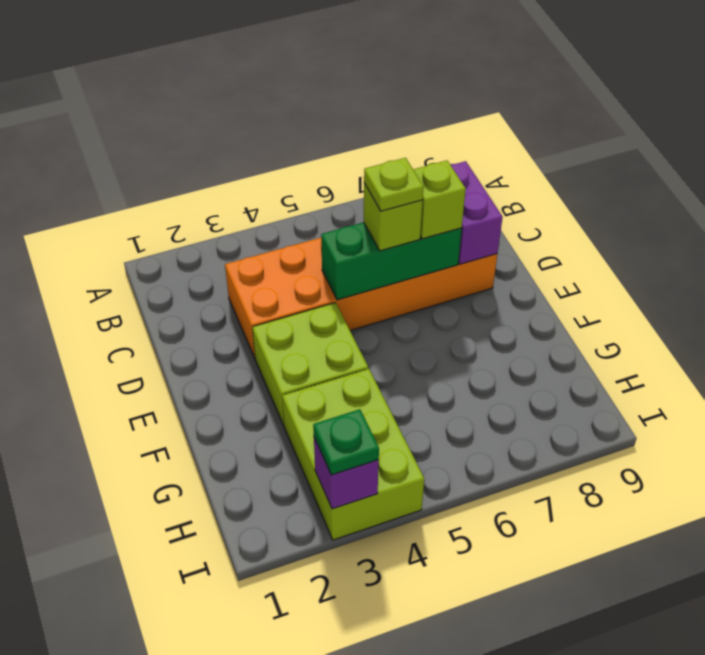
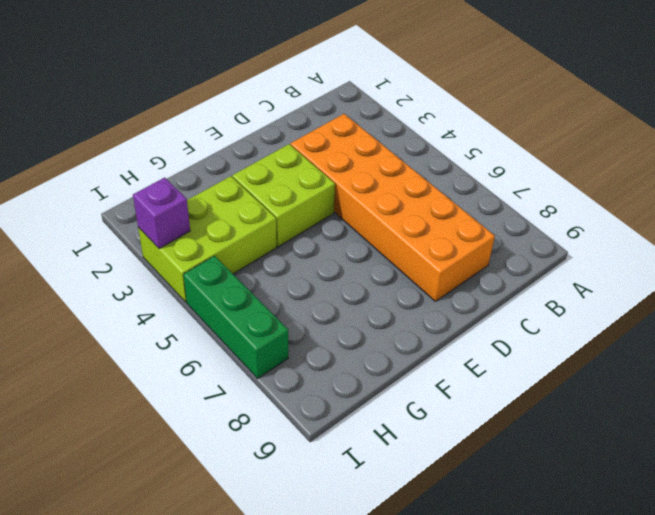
green brick I5:I7 level 1 -> green brick D5:D7 level 2
none -> purple brick C8:D8 level 2
none -> lime brick D6 level 3

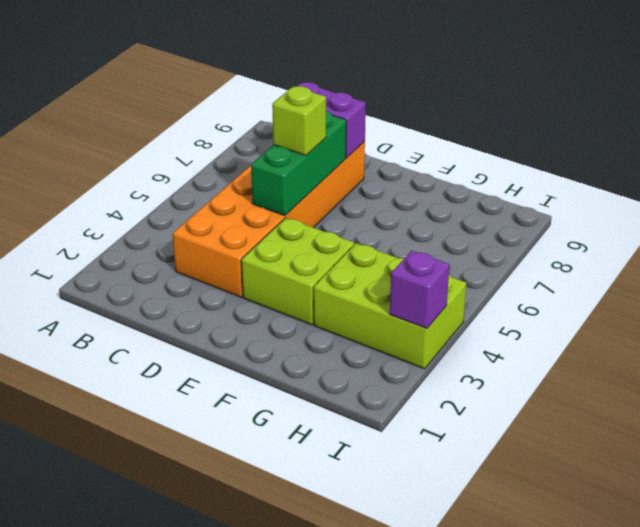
none -> lime brick D7 level 3
none -> green plate I3 level 3

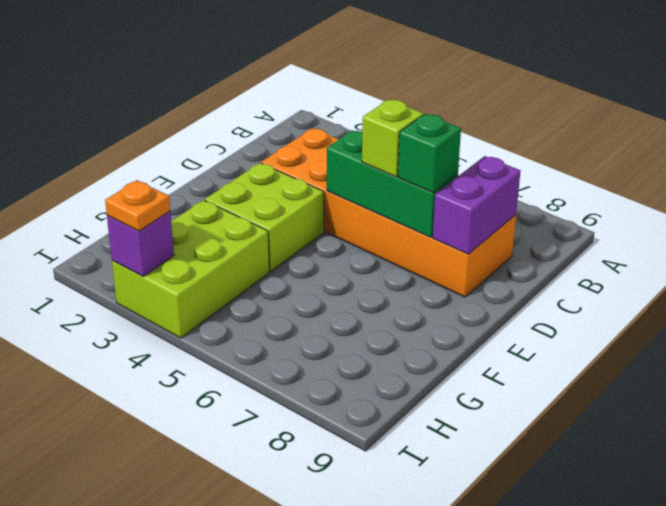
green brick D7 level 3 -> lime brick D7 level 3
orange plate I3 level 3 -> green plate I3 level 3
none -> lime plate D6 level 4

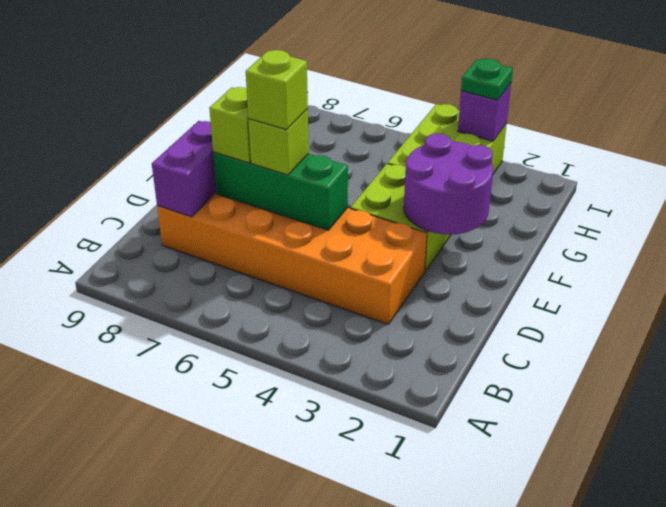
lime brick D6 level 4 -> lime plate D6 level 4
purple round brick E2:F3 level 2 -> none

